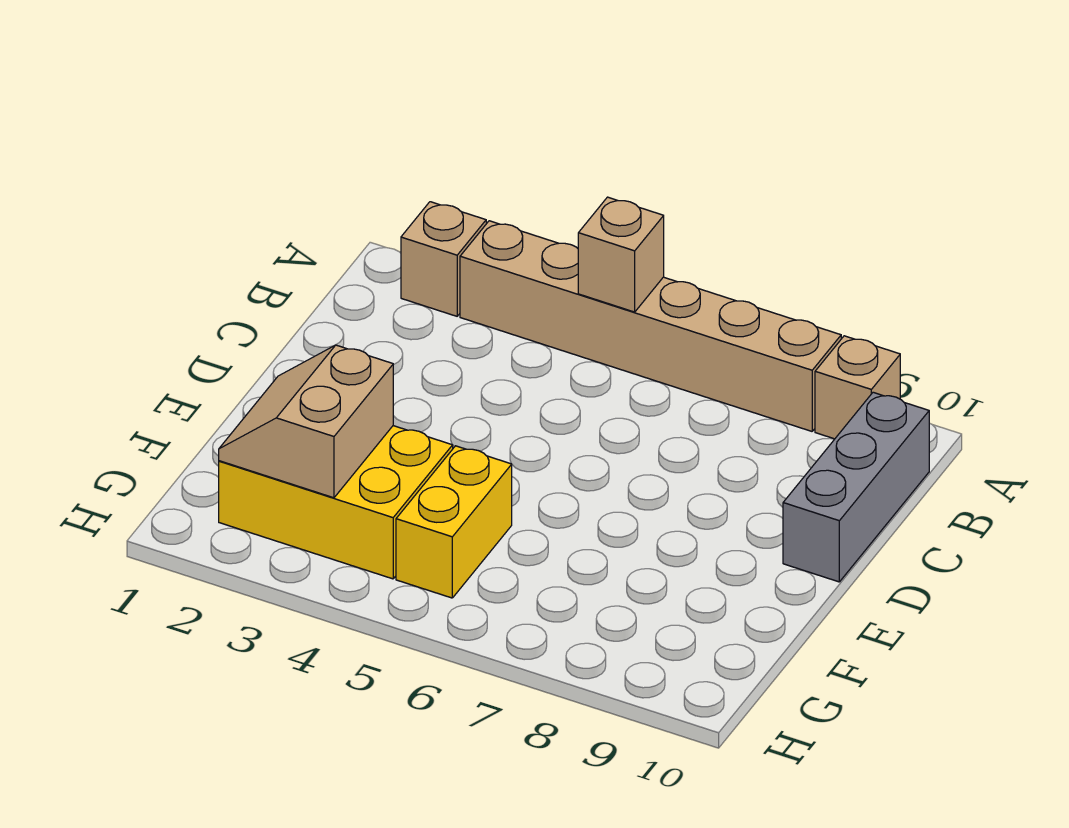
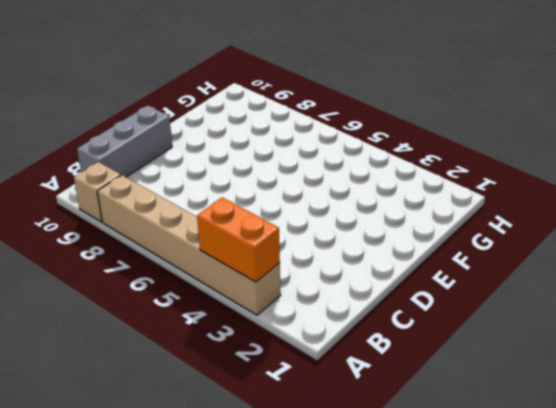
orange brick A3:A4 level 2 -> none
none -> tan brick A2 level 1
none -> yellow brick F2:G4 level 1

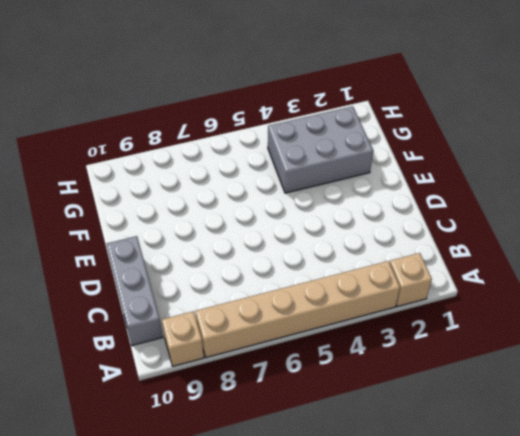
grey brick F2:G4 level 1 -> yellow brick F2:G4 level 1
none -> yellow brick F5:G5 level 1
none -> tan brick A5 level 2

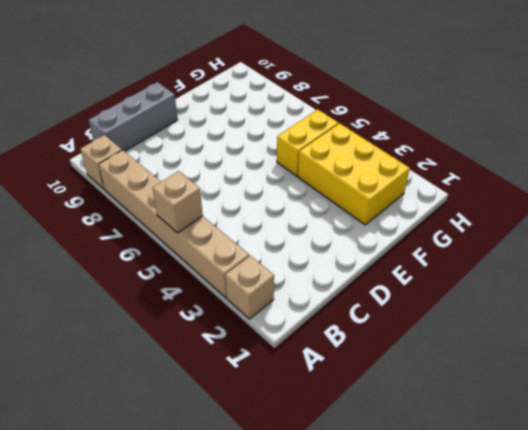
none -> tan slope F2:G3 level 2 top 3

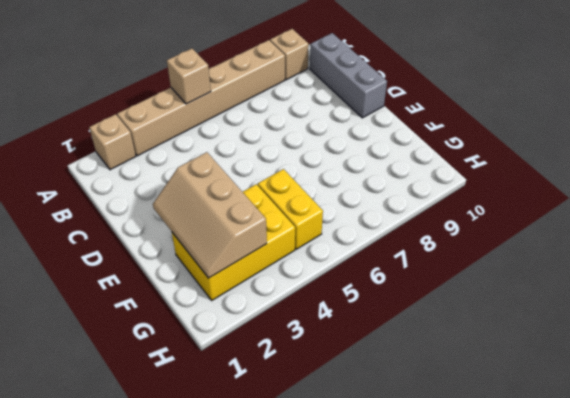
tan slope E2:G3 level 2 top 3 -> tan slope F2:G3 level 2 top 3

